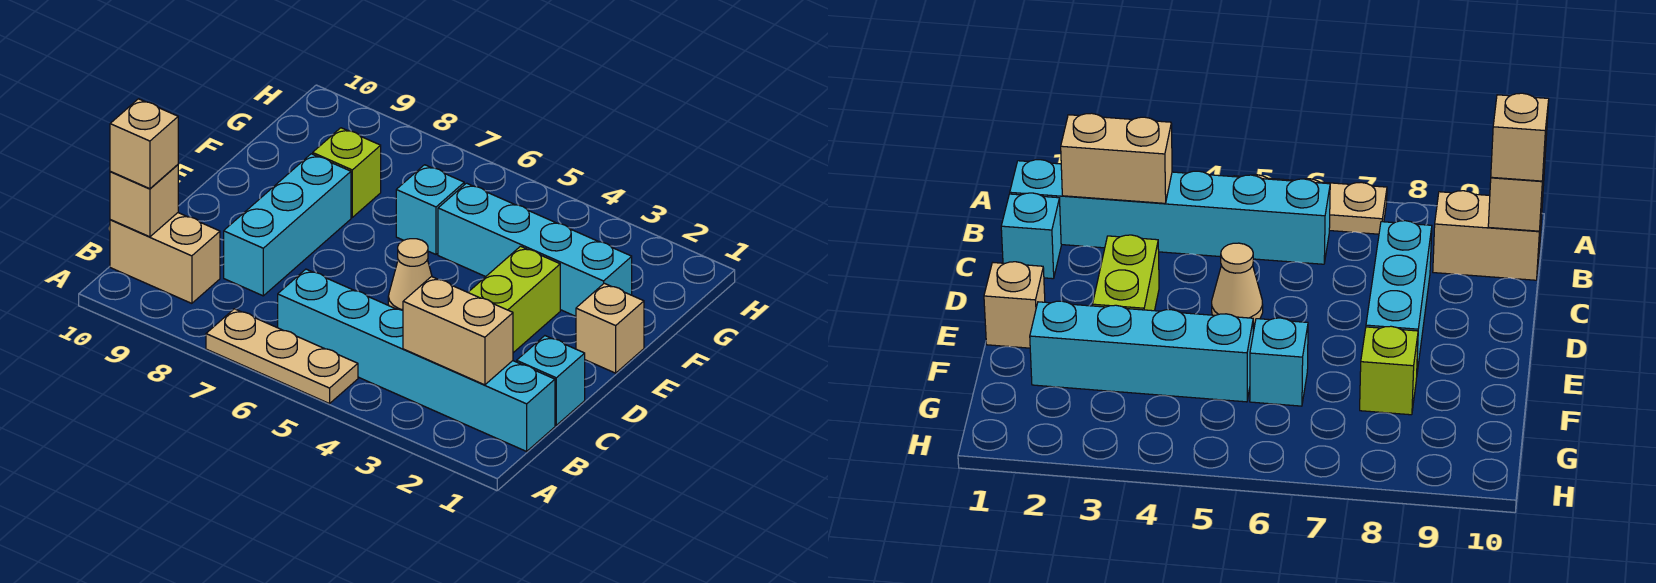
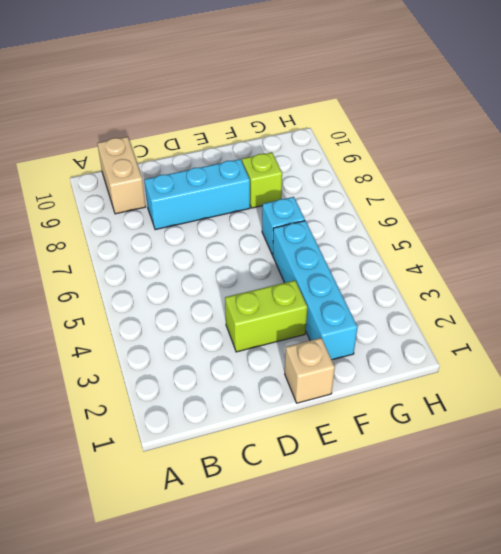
none -> tan plate A5:A7 level 1
none -> cyan brick B1:B6 level 1
none -> cyan brick C1 level 1

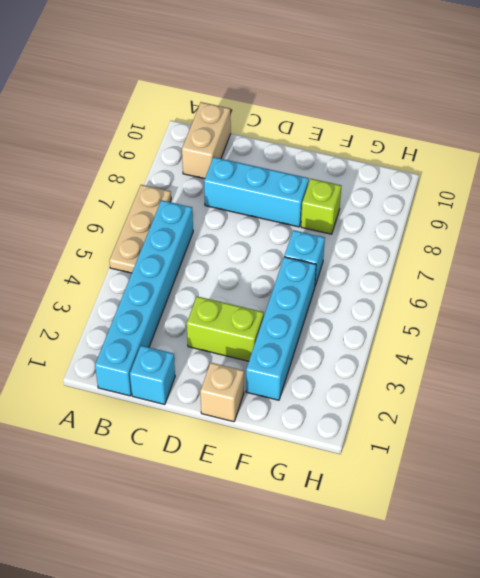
none -> tan cone D5 level 1
none -> tan brick B2:B3 level 2
none -> tan brick B10 level 2

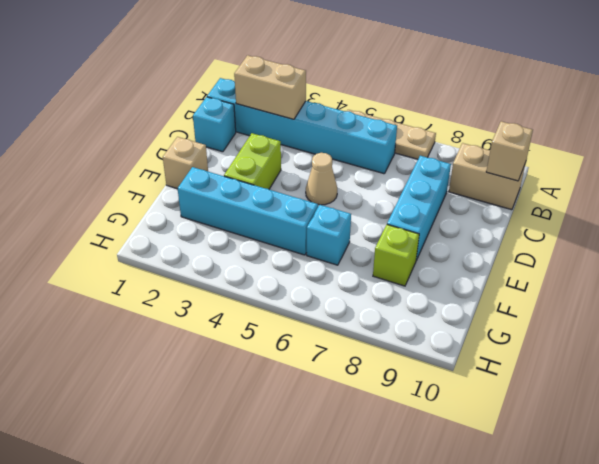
none -> tan brick B10 level 3

